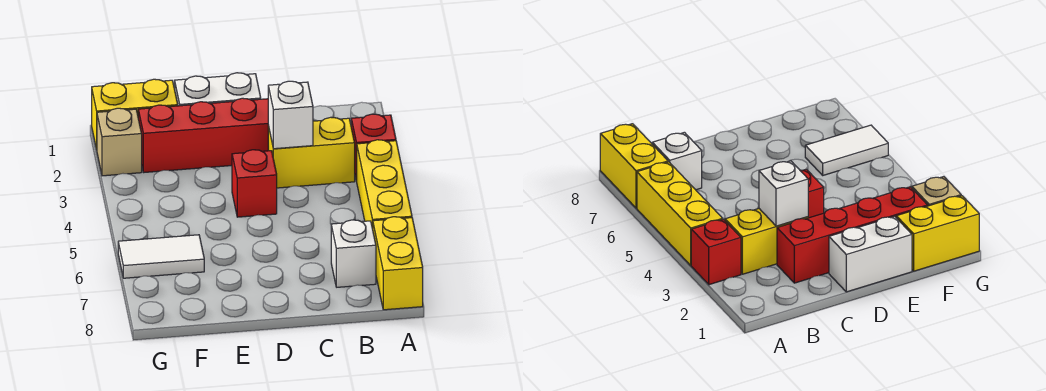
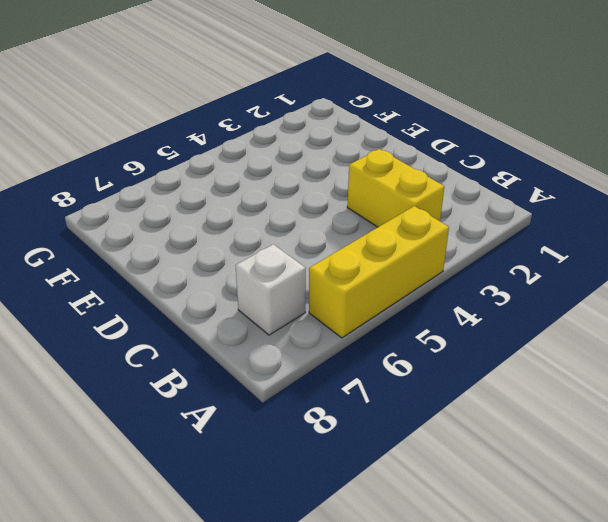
none -> red brick A3 level 1
none -> yellow brick A7:A8 level 1
none -> red brick C2:F2 level 1

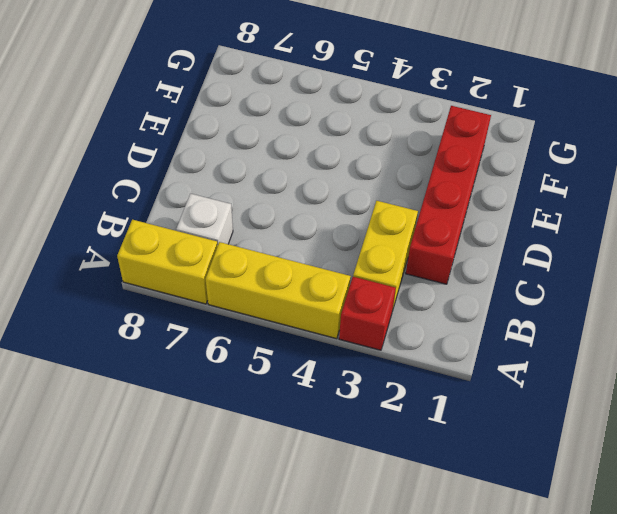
none -> white brick D1:E1 level 1
none -> red brick D4 level 1
none -> yellow brick F1:G1 level 1

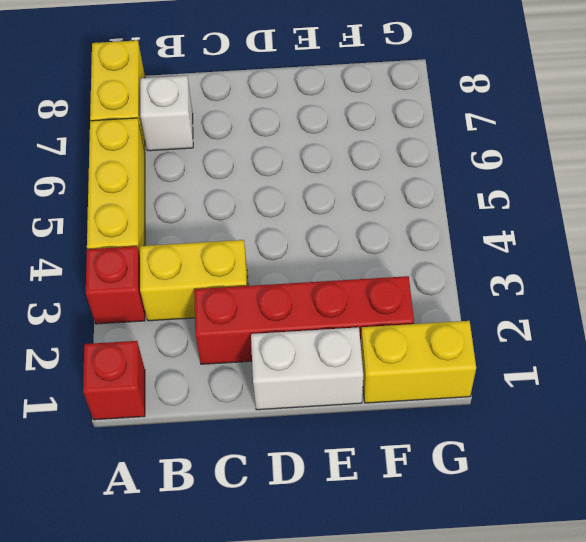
red brick A1 level 1 -> red brick D4 level 1
none -> white tile F6:G6 level 1
none -> tan brick G2 level 1
none -> white brick C3 level 2

